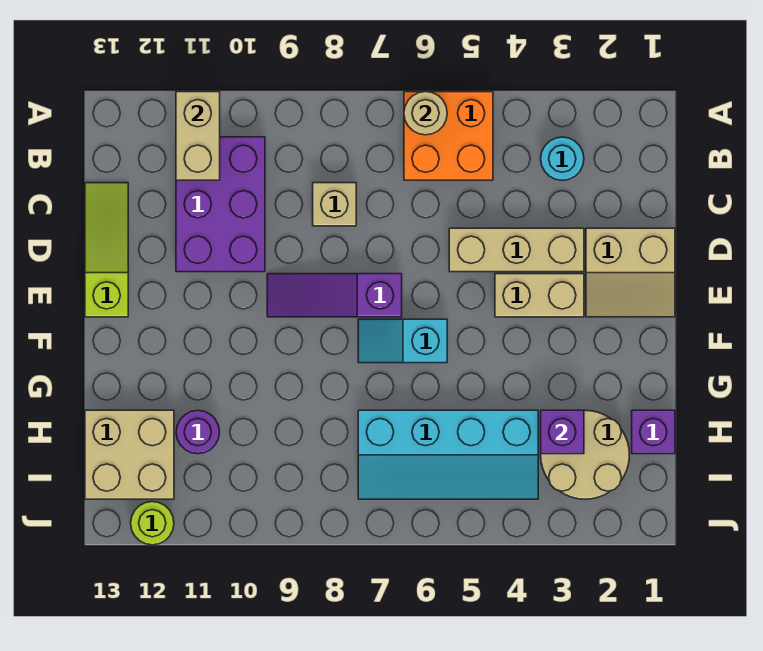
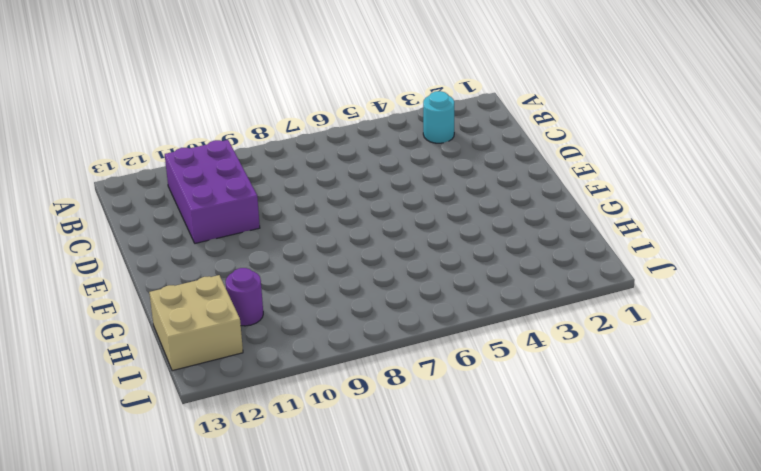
none -> orange brick A5:B6 level 1
none -> tan brick C8 level 1
none -> lime slope C13:E13 level 1 top E

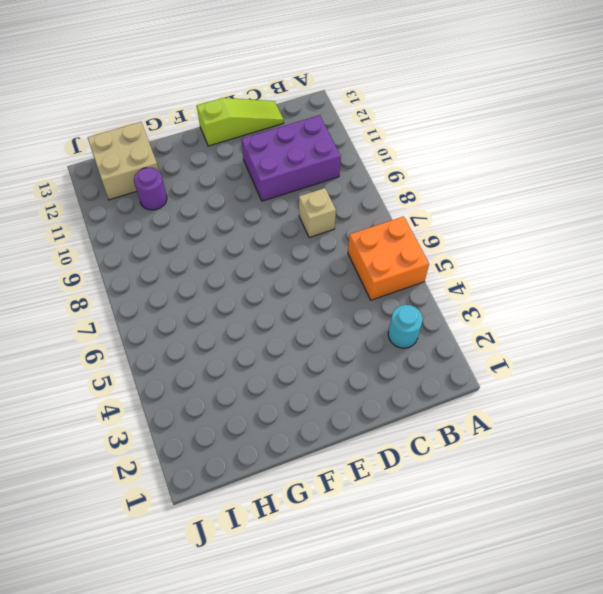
none -> tan slope D1:E2 level 1 top D
none -> tan brick D3:D5 level 1
none -> tan brick E3:E4 level 1

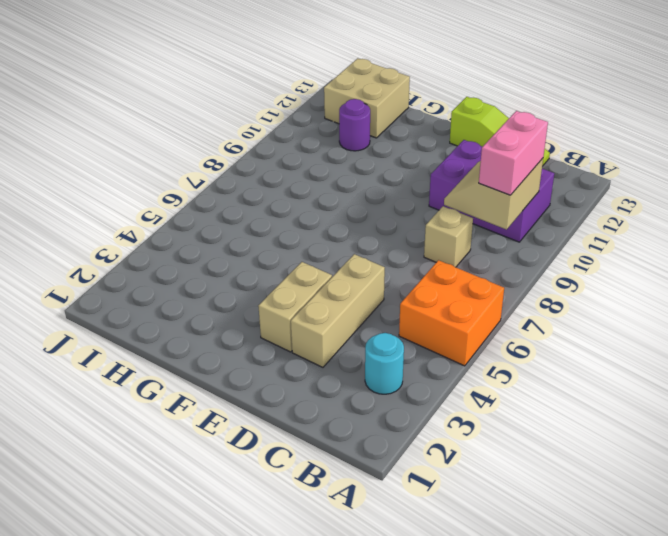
tan slope B9:C10 level 2 top B -> tan slope D1:E2 level 1 top D
pink brick B9:B10 level 3 -> none
none -> purple slope E7:E9 level 1 top 7
none -> cyan slope F6:F7 level 1 top 6
none -> purple brick H1 level 1

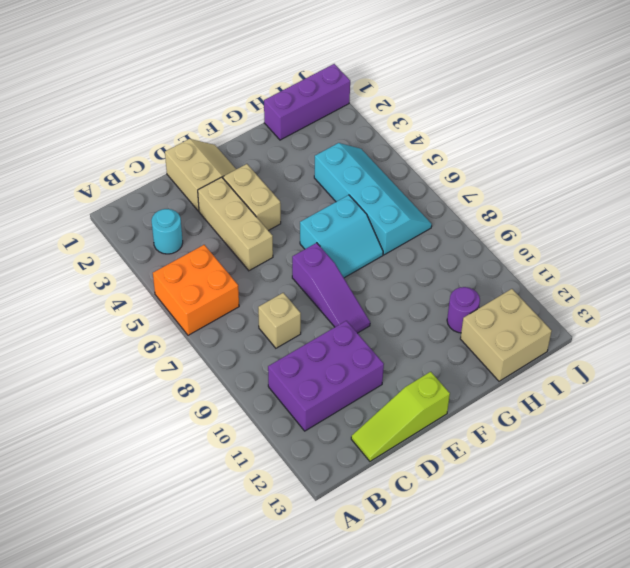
cyan slope F6:G7 level 1 top 6 -> cyan slope F6:F7 level 1 top 6
purple brick H1:J1 level 1 -> purple brick H1 level 1
none -> tan round brick H2:I3 level 1
none -> lime round brick J12 level 1
none -> tan round brick A6 level 2

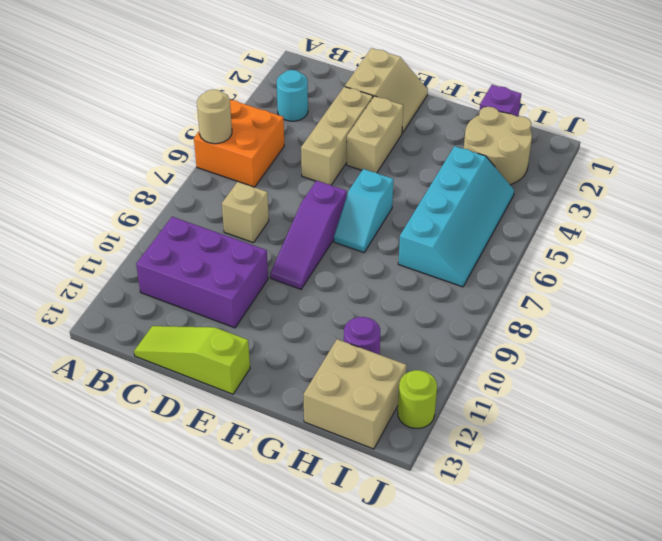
none -> tan brick A11:B11 level 2
none -> purple brick H3 level 2

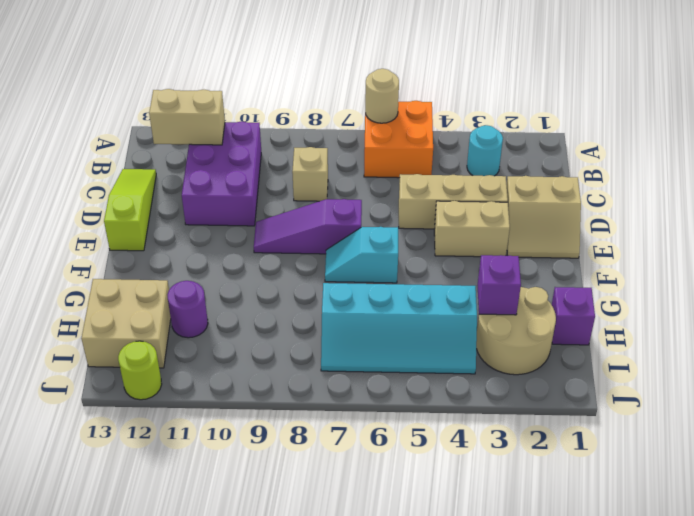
tan brick B11:B12 level 2 -> tan brick A11:B11 level 2

